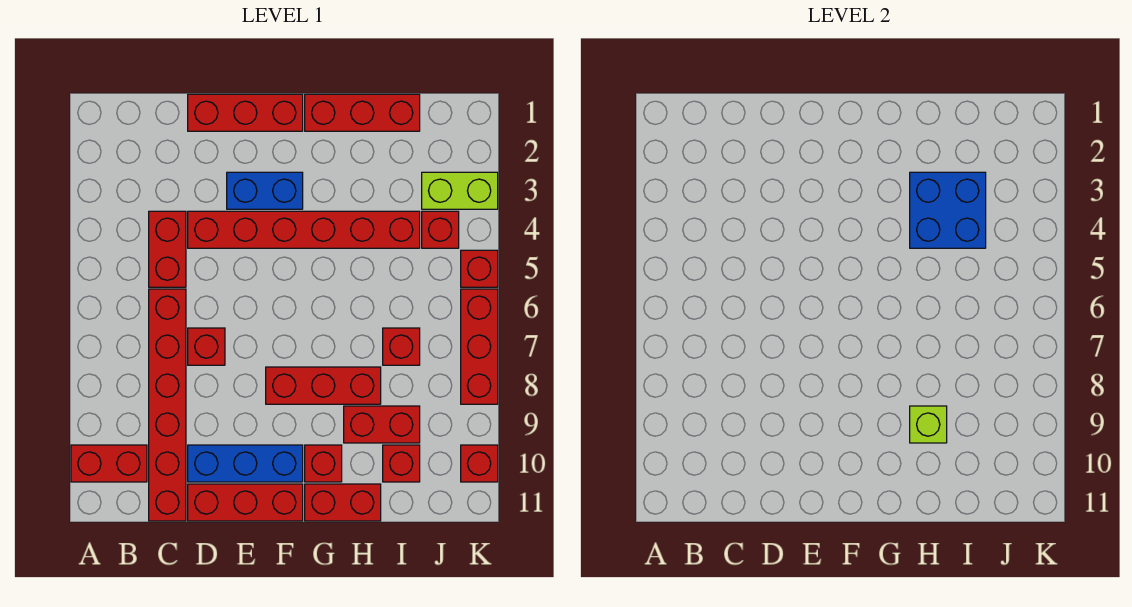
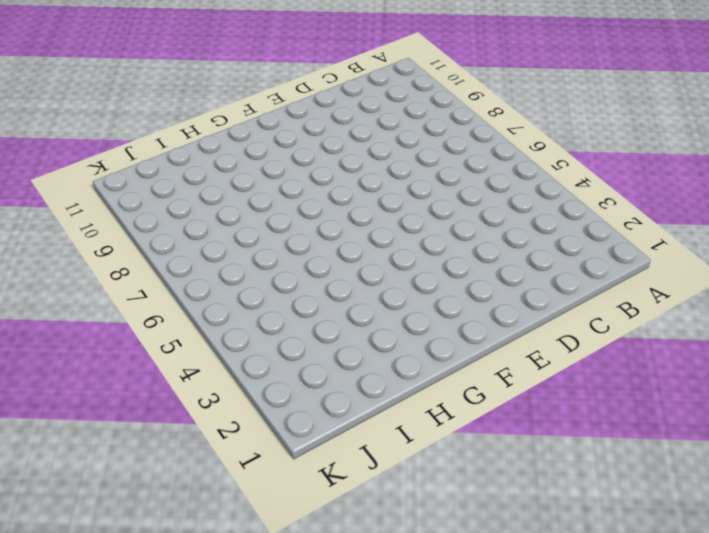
none -> red brick A10:B10 level 1
none -> red brick C4:C5 level 1
none -> red brick C6:C11 level 1

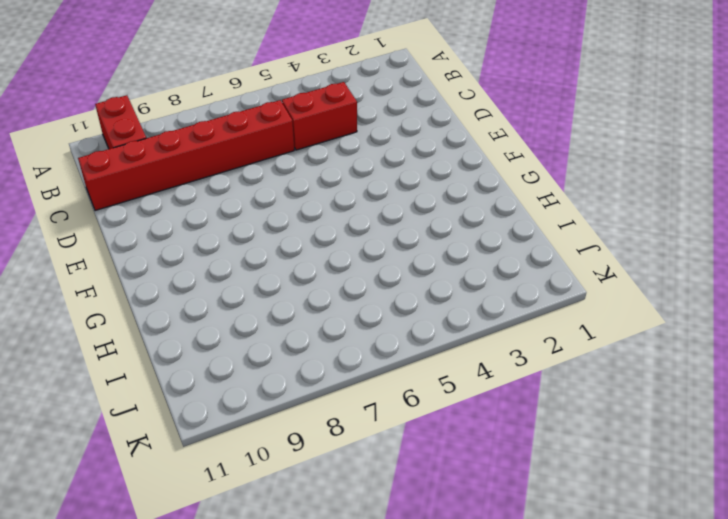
none -> red brick D1:F1 level 1
none -> red brick D4:I4 level 1
none -> red brick D7 level 1

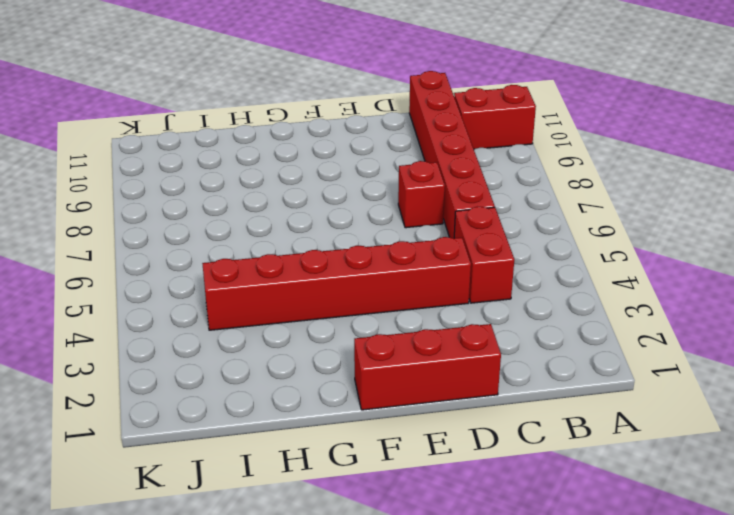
none -> blue brick D10:F10 level 1
none -> red brick D11:F11 level 1
none -> blue brick E3:F3 level 1

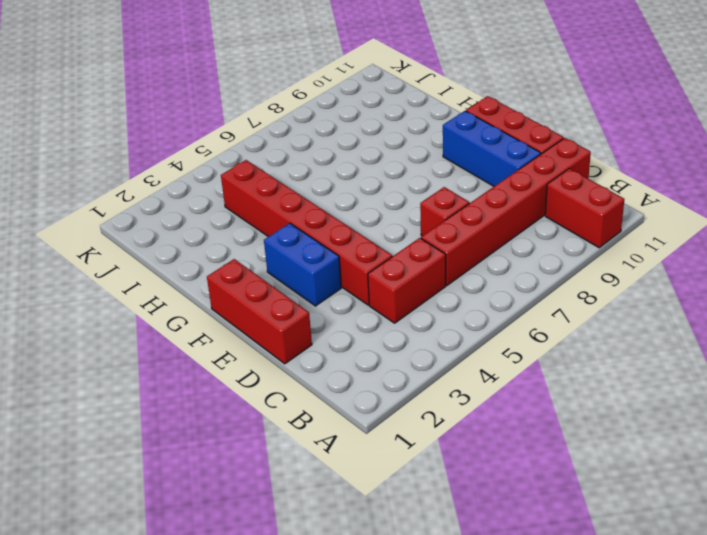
none -> red brick F8:H8 level 1
none -> red brick G1:I1 level 1
none -> red brick G10 level 1

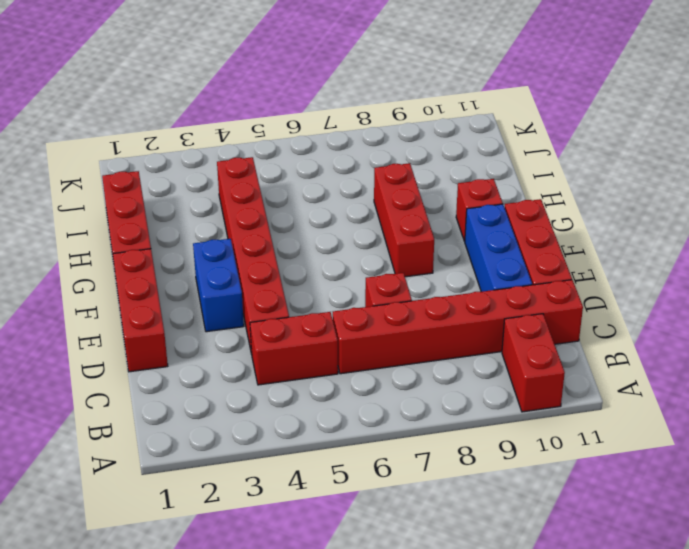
none -> red brick G11:H11 level 1
none -> red brick H9:I9 level 1
none -> red brick I7 level 1

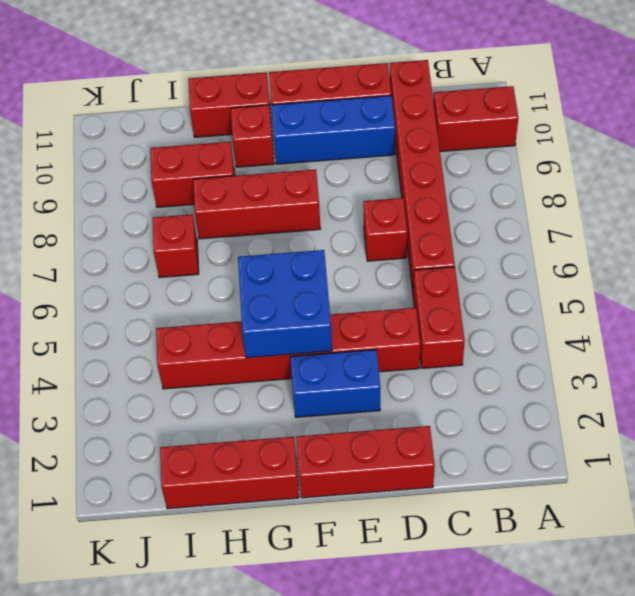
blue brick F4:G5 level 2 -> blue brick H3:I4 level 2
none -> red brick I10 level 1
none -> lime brick J3:K3 level 1
none -> red brick J4 level 1

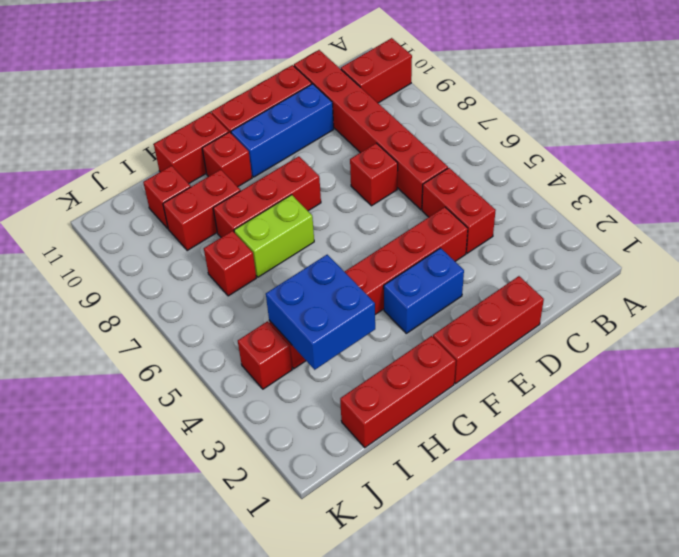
lime brick G7:H7 level 1 -> lime brick J3:K3 level 1
none -> red brick K5 level 1
none -> red brick K6:K8 level 1
none -> red brick K10 level 1

